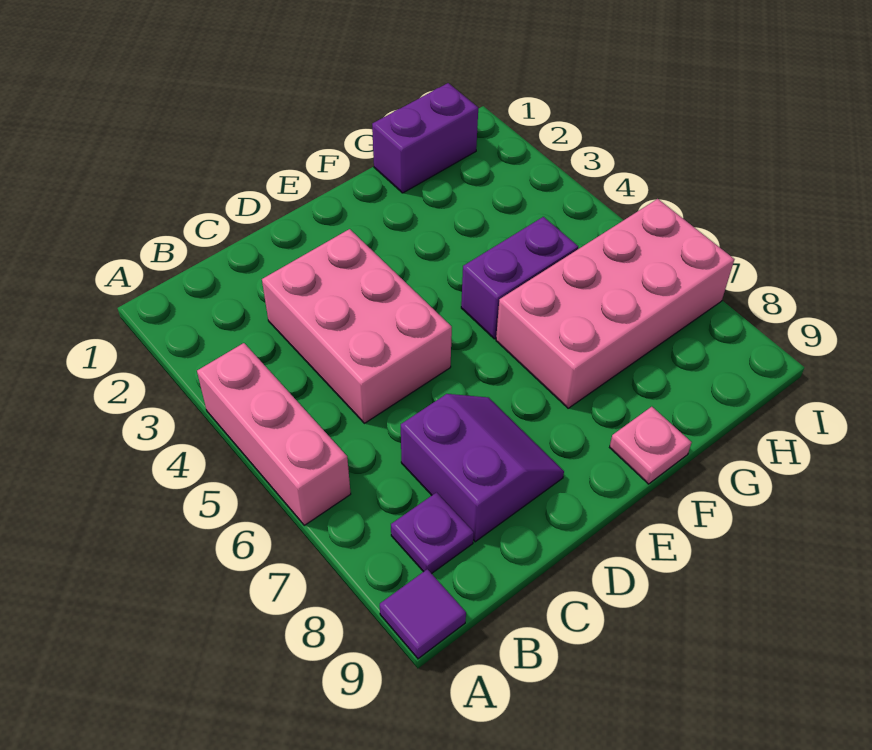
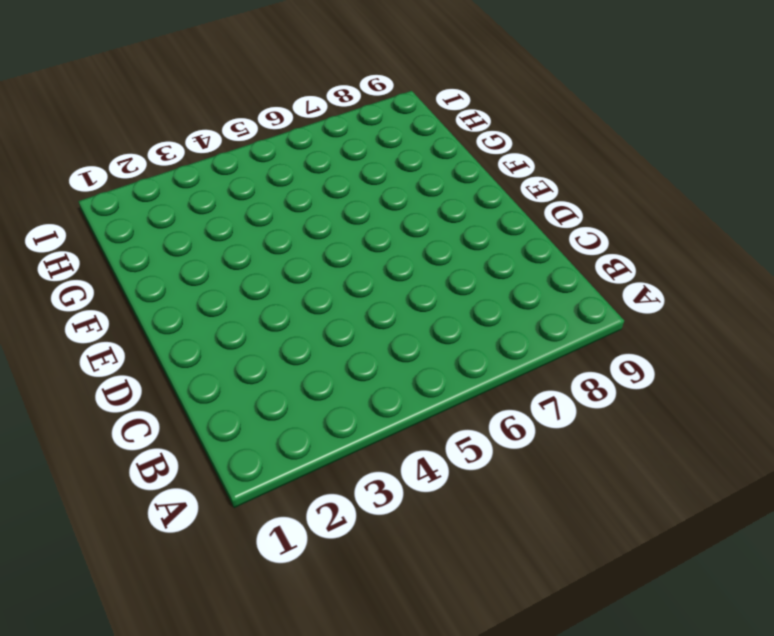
none -> pink brick A4:A6 level 1
none -> purple tile A9 level 1

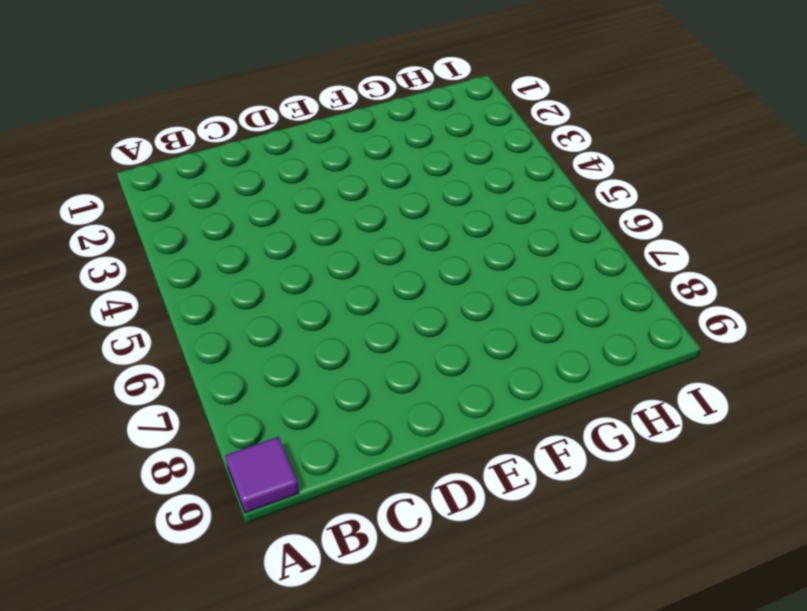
none -> pink brick A4:A6 level 1
none -> purple plate B8 level 1

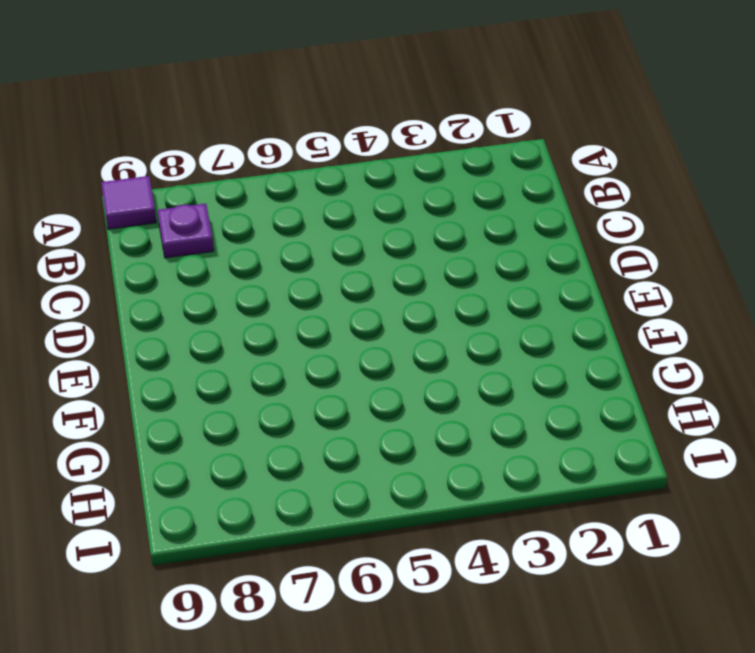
none -> pink brick A4:A6 level 1
none -> pink brick C3:D5 level 1

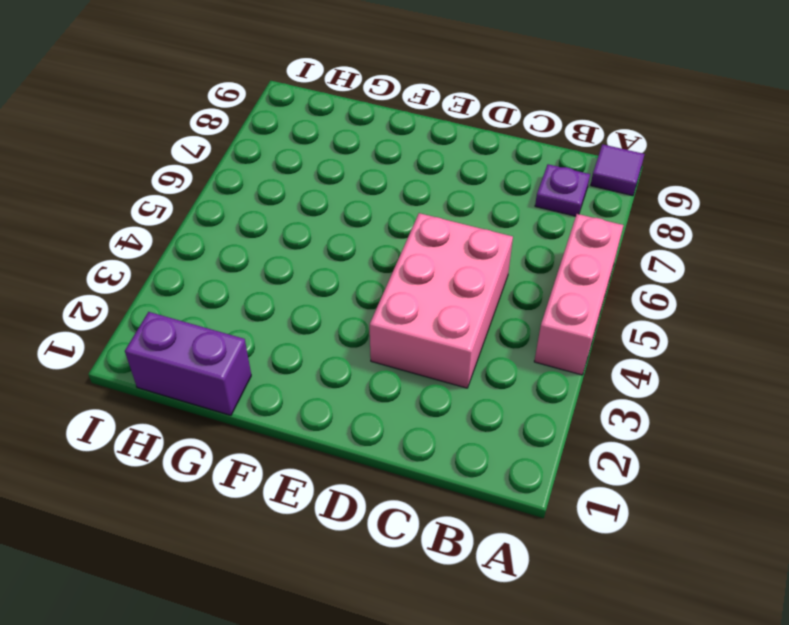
none -> purple slope C7:D8 level 1 top C
none -> purple brick F5:G5 level 1

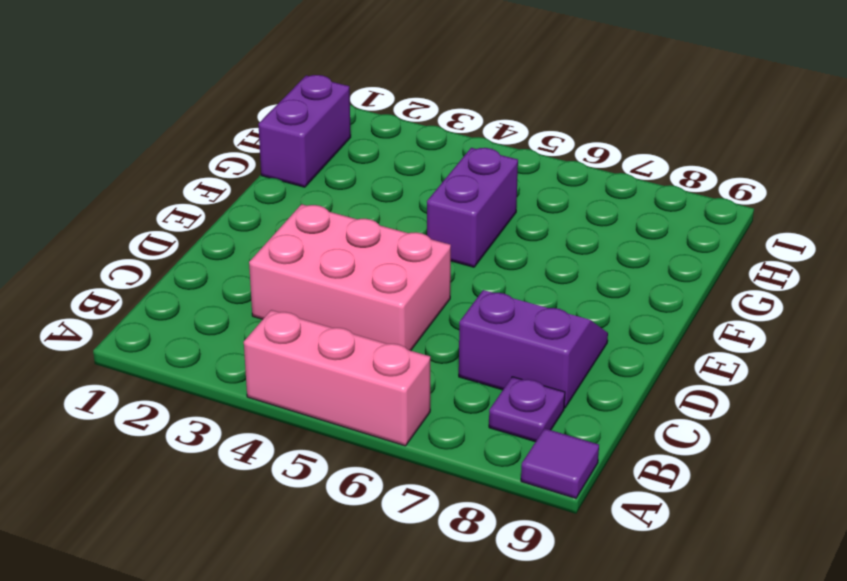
none -> pink brick F6:I7 level 1
none -> pink plate F9 level 1

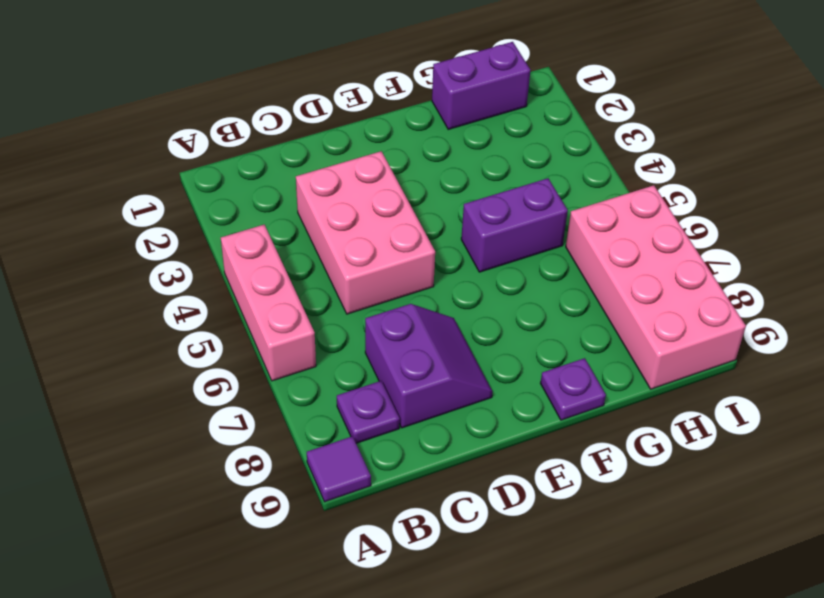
purple plate F9 level 1 -> pink plate F9 level 1
pink brick H6:I9 level 1 -> pink brick F6:I7 level 1

